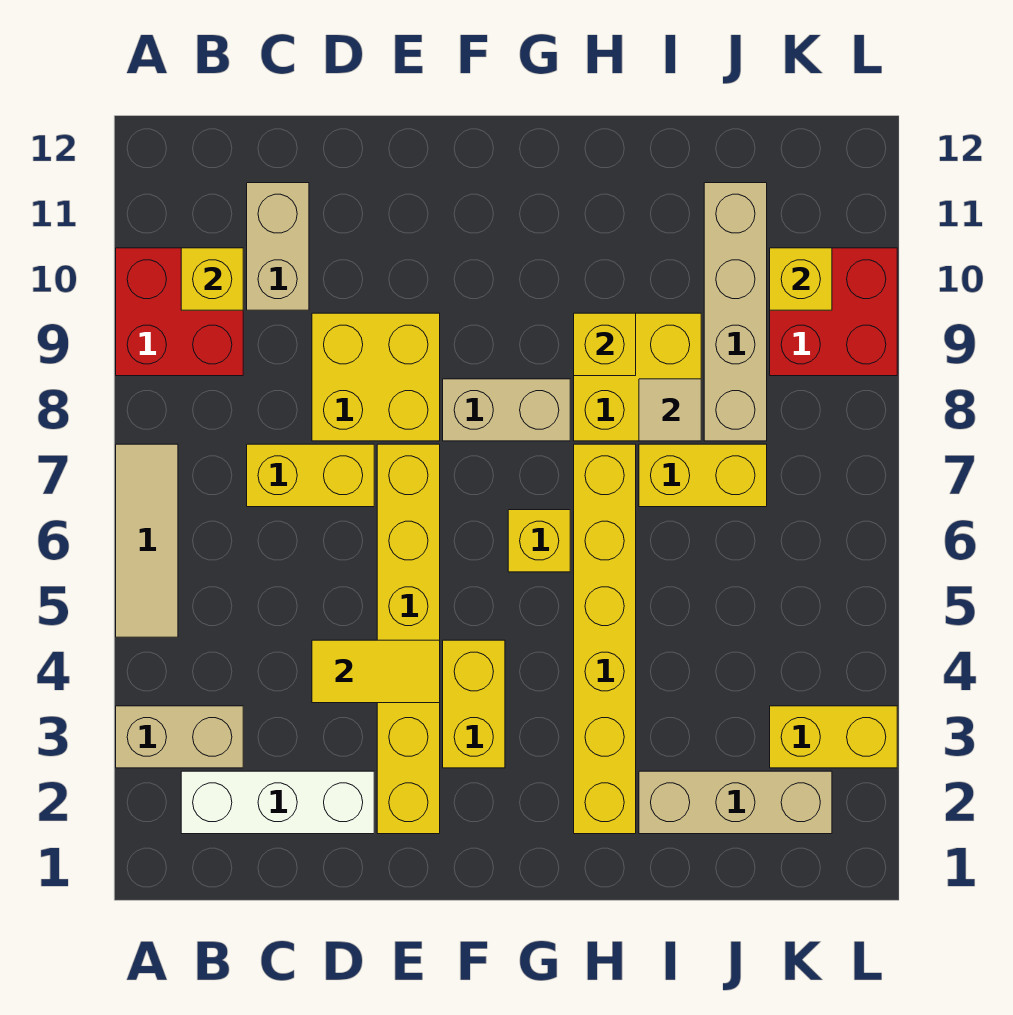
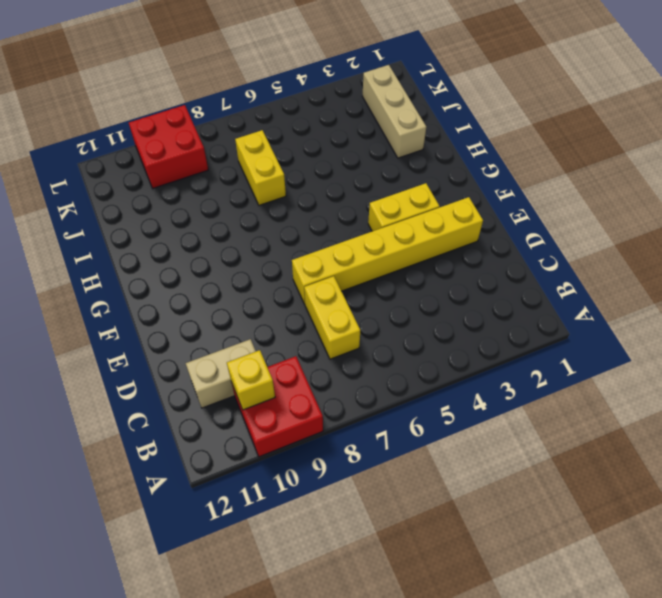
none -> tan brick A3:B3 level 1
none -> tan tile A5:A7 level 1
none -> white brick B2:D2 level 1

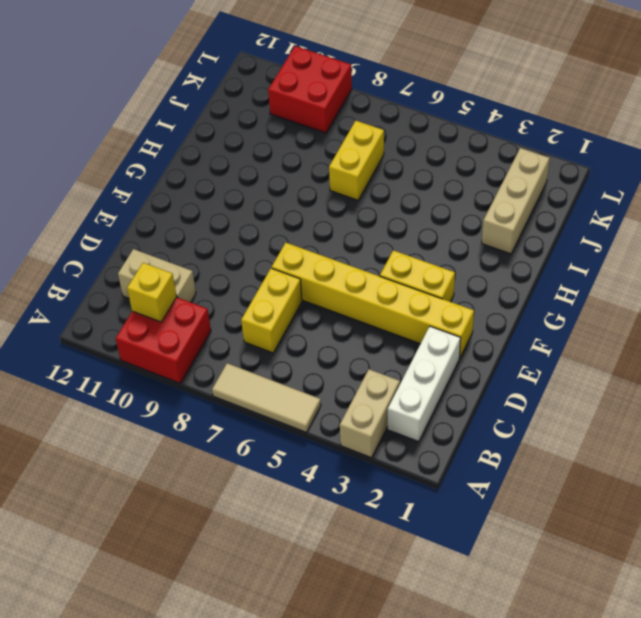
none -> yellow brick D8:E9 level 1
none -> tan brick F8:G8 level 1
none -> yellow brick G6 level 1

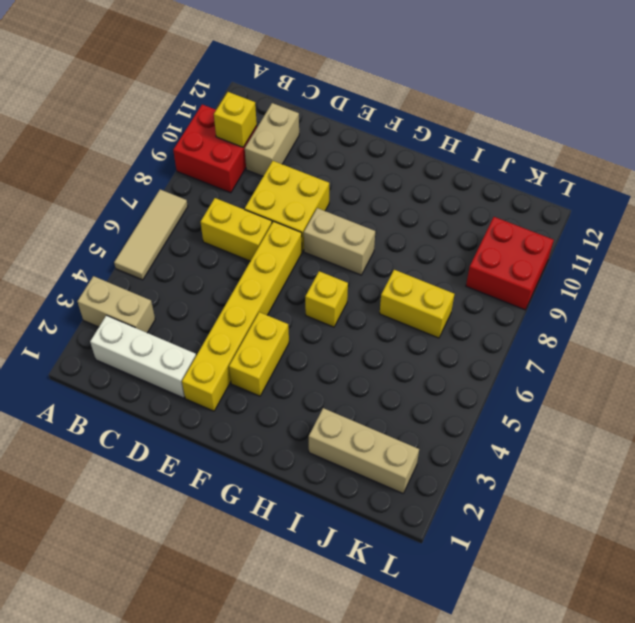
none -> yellow brick H2:H7 level 1
none -> yellow brick H8:I9 level 1
none -> tan brick J8:J11 level 1

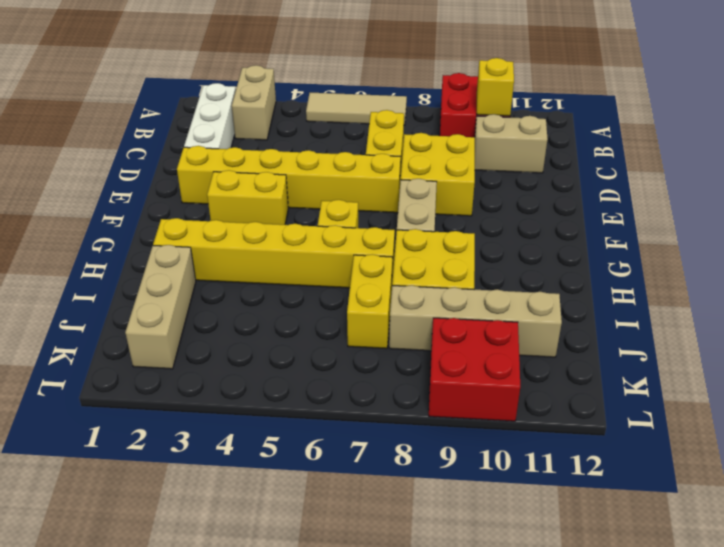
none -> yellow brick K3:L3 level 1
none -> yellow tile D4:E4 level 2
none -> yellow brick H9 level 2

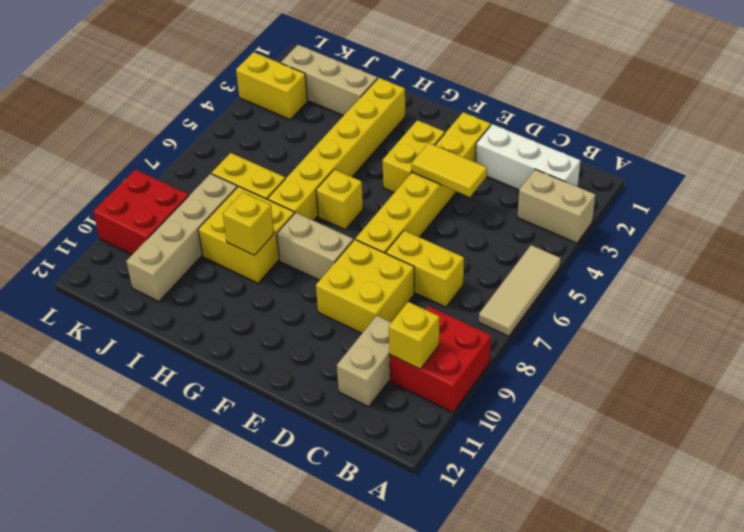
none -> tan tile I8 level 2
none -> yellow brick K10 level 2

